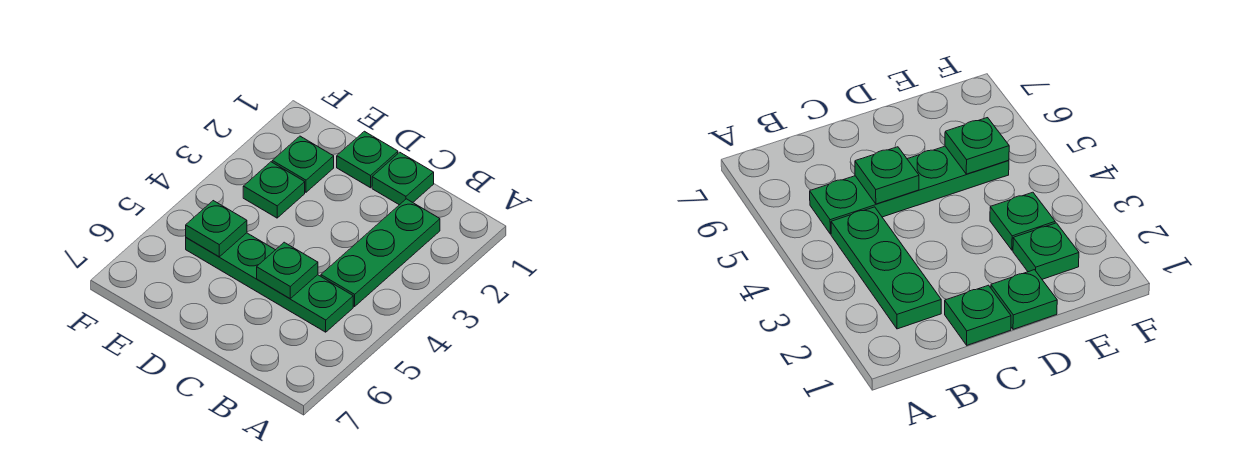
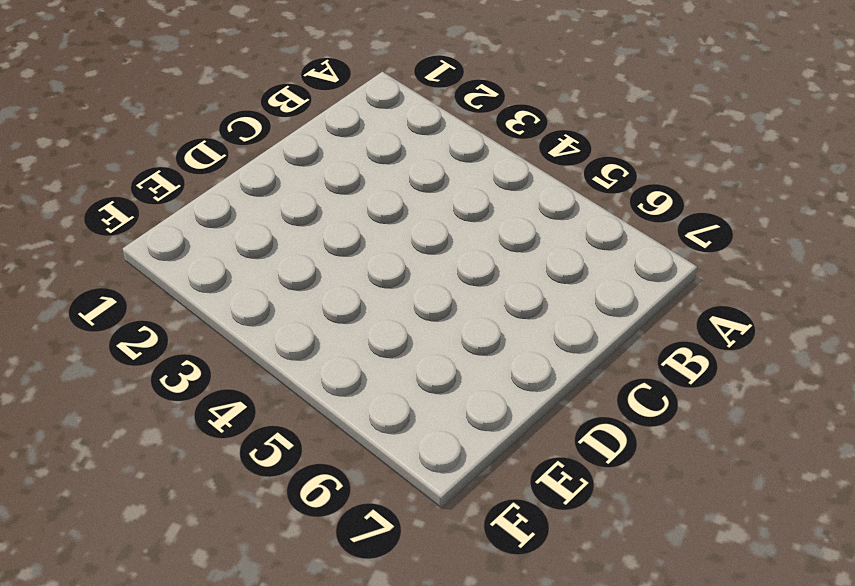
none -> green plate B2:B4 level 1
none -> green plate B5:E5 level 1

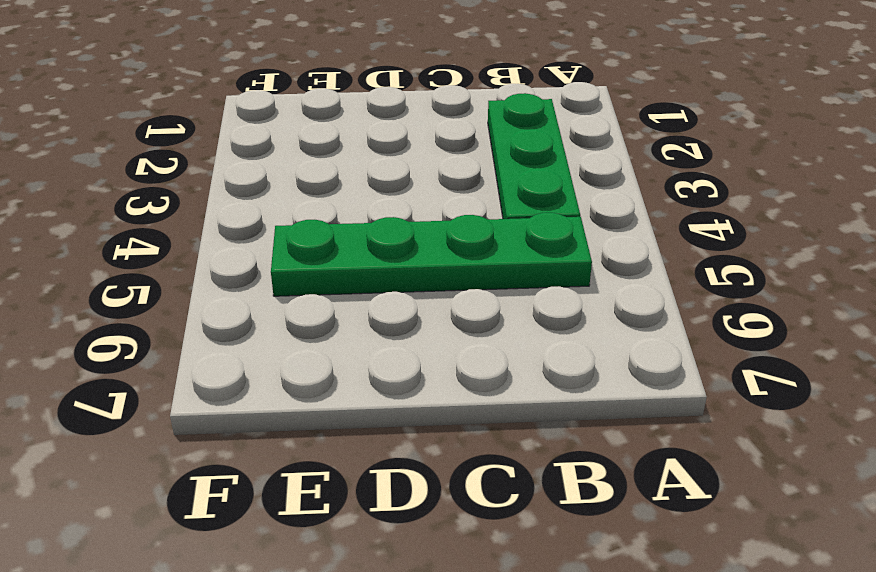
none -> green plate C1 level 1
none -> green plate D1 level 1

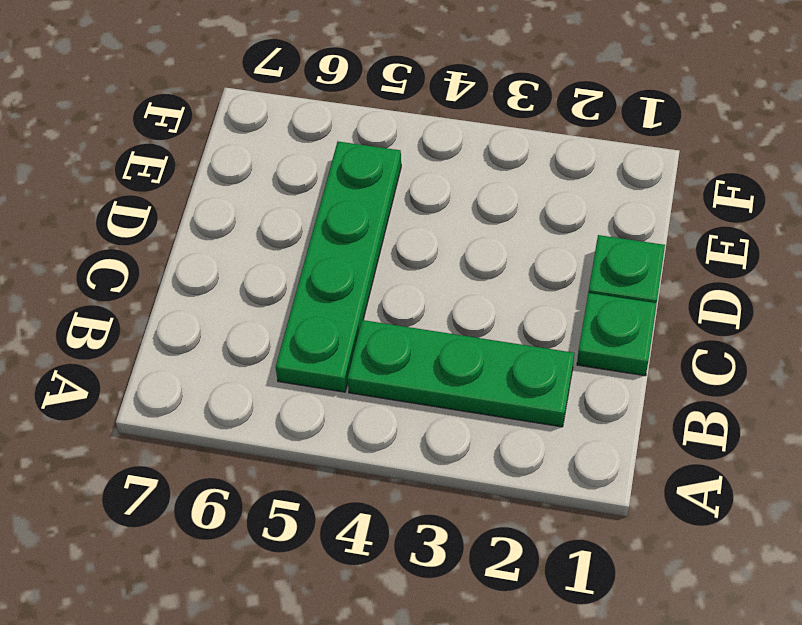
none -> green plate E2 level 1
none -> green plate E3 level 1

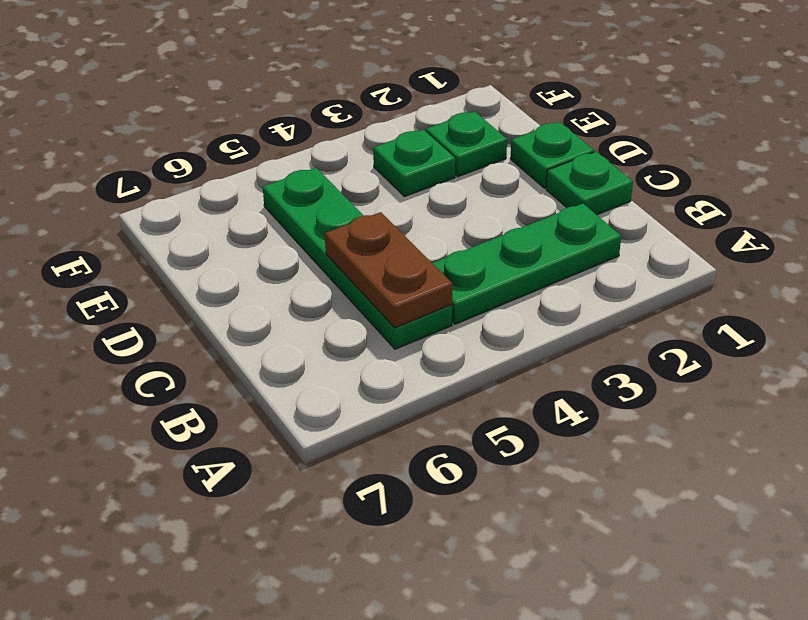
brown plate B5:C5 level 2 -> green plate C5 level 2
none -> green plate E5 level 2

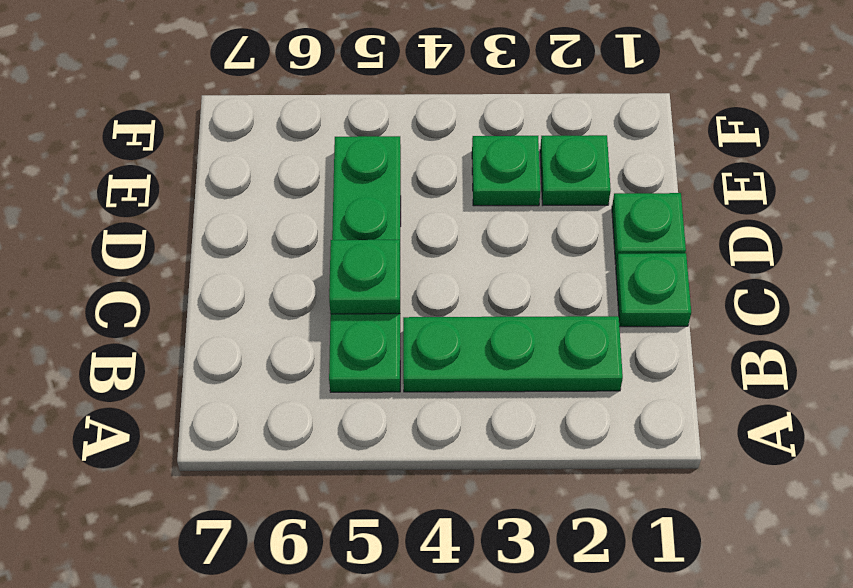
none -> green plate E5 level 2

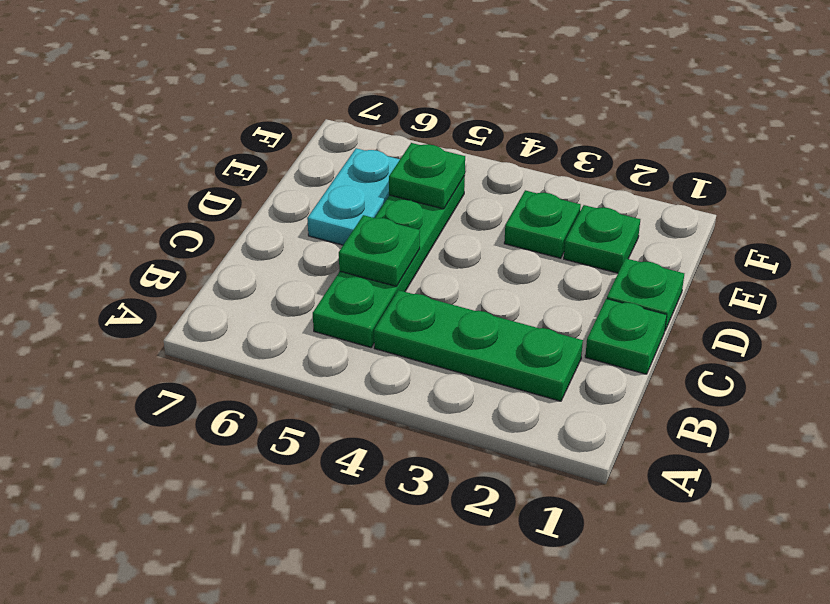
cyan plate D6:E6 level 1 -> none

